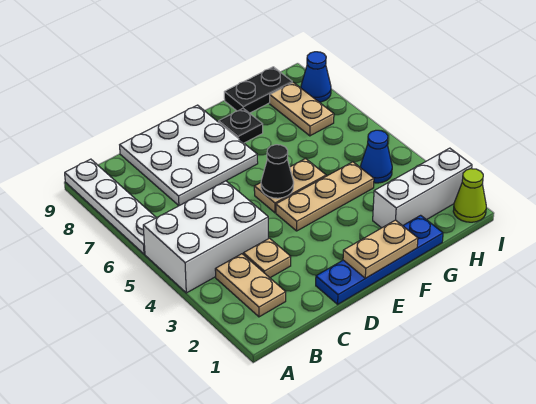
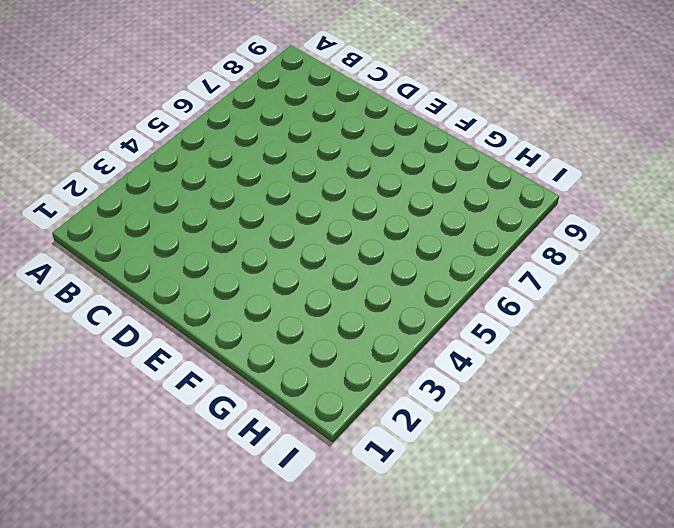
none -> white brick A4:C5 level 1
none -> white plate A6:A9 level 1
none -> tan plate B2:B3 level 1

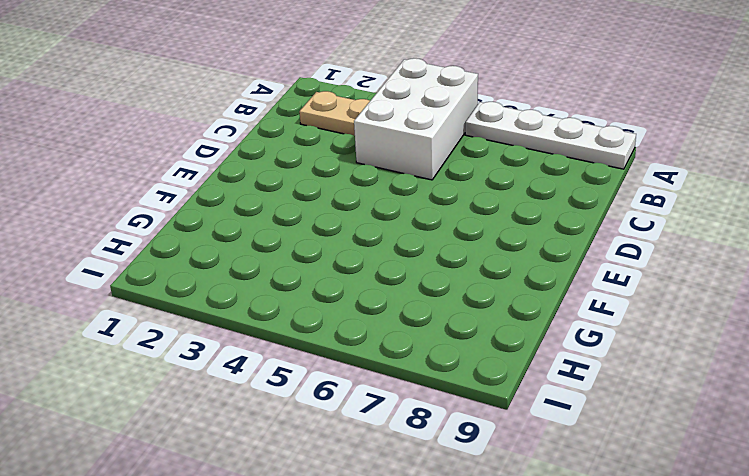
none -> tan plate C3 level 1
none -> white plate C7:E9 level 1
none -> blue plate D1:G1 level 1

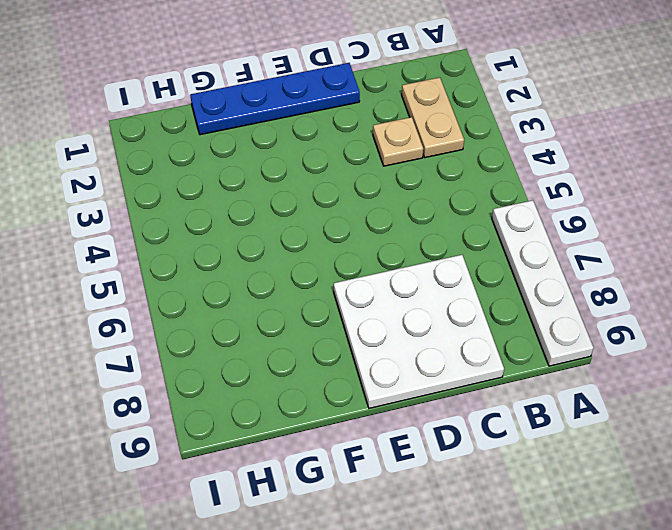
none -> white brick A4:C5 level 1
none -> tan plate E4:G4 level 1
none -> tan plate E5:F5 level 1

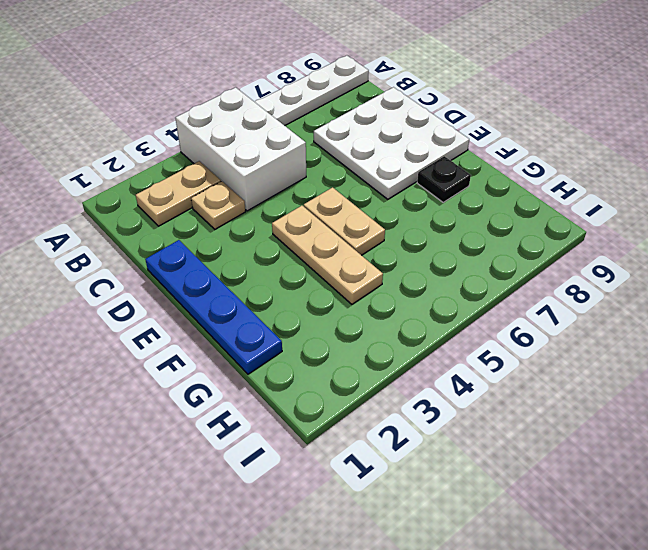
none -> white brick G2:I2 level 1
none -> black plate G9:H9 level 1
none -> blue cone H4 level 1

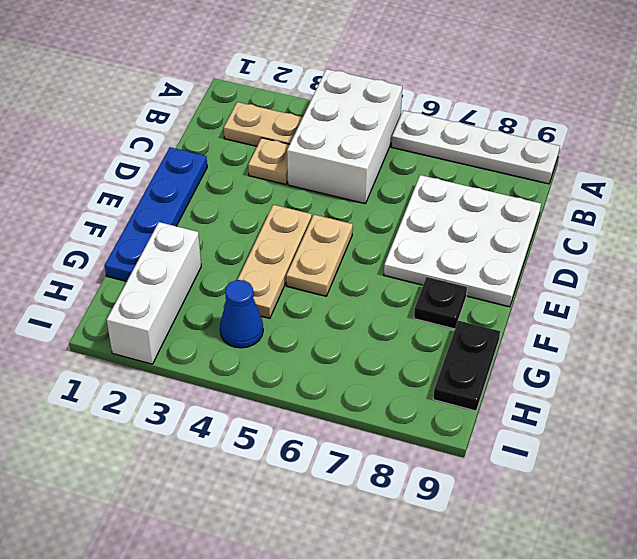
none -> tan plate H7:H8 level 1
none -> lime cone I1 level 1
none -> blue cone I8 level 1

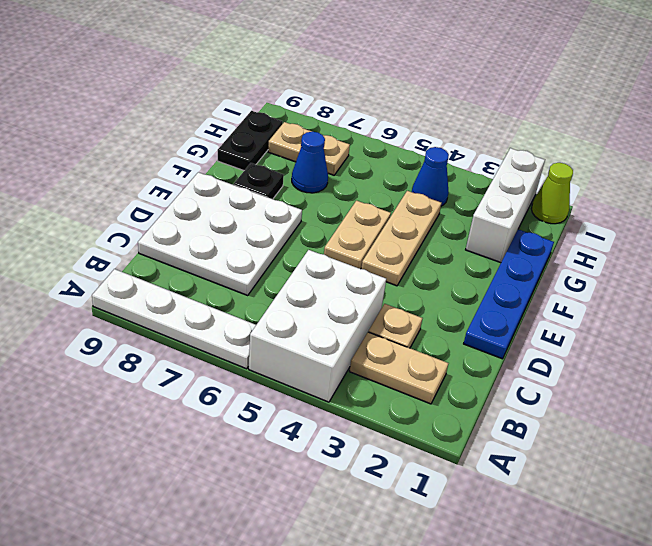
blue cone G7 level 1 -> blue cone I8 level 1
none -> tan plate E1:F1 level 2
none -> black cone E5 level 2

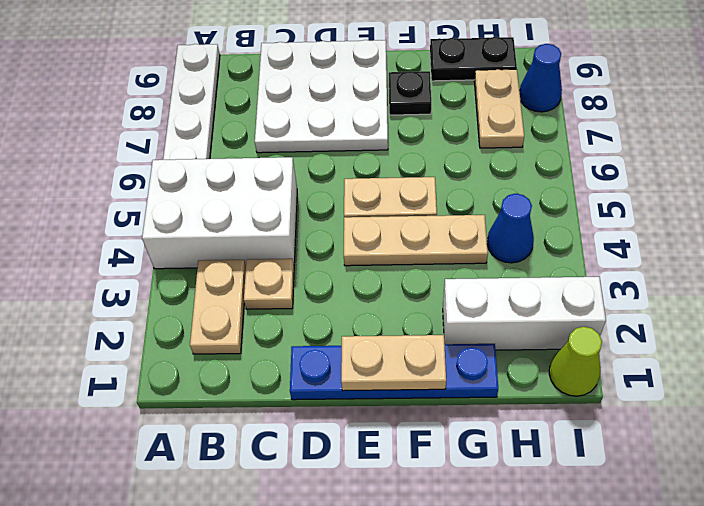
none -> black cone E5 level 2

